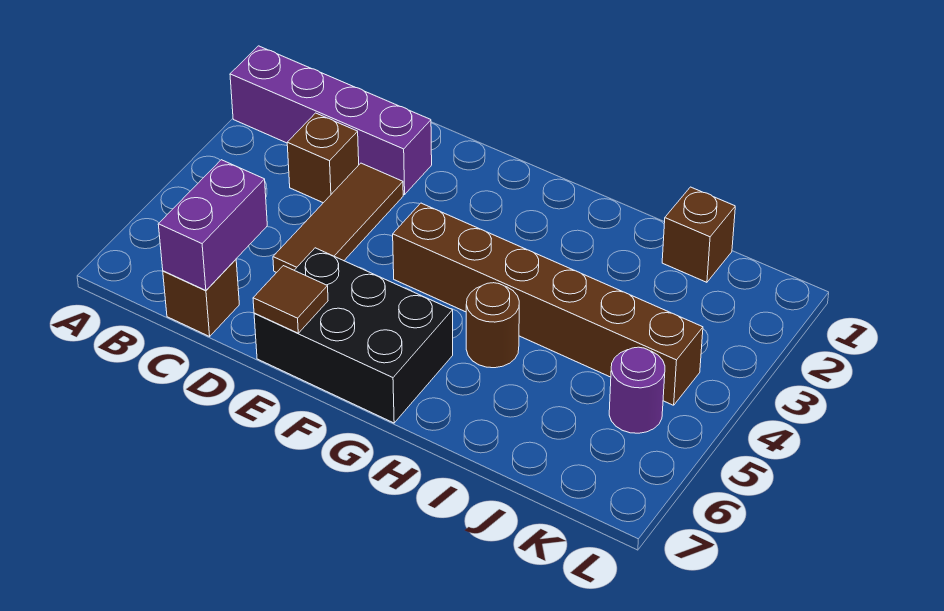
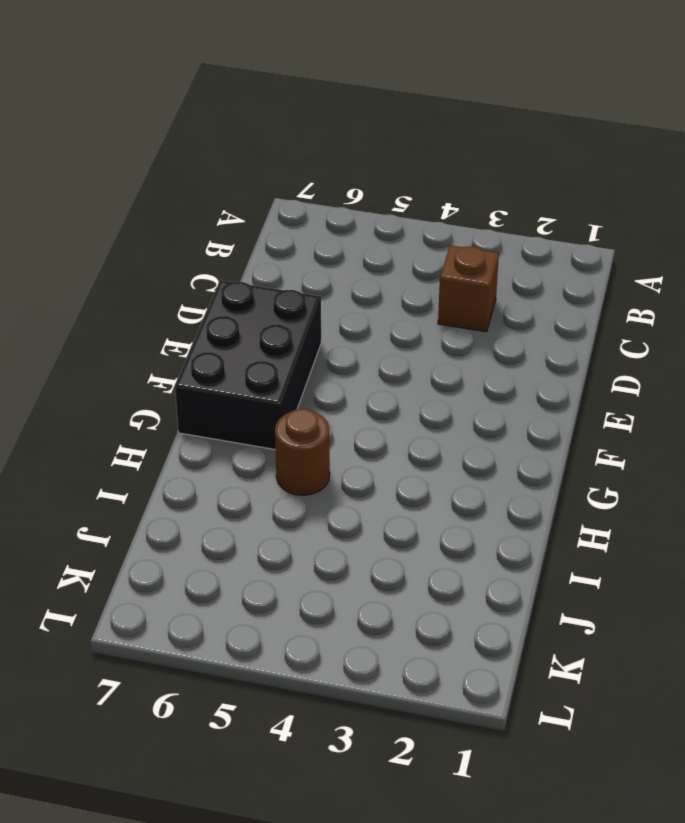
none -> purple brick A2:D2 level 1
none -> brown brick C7 level 1

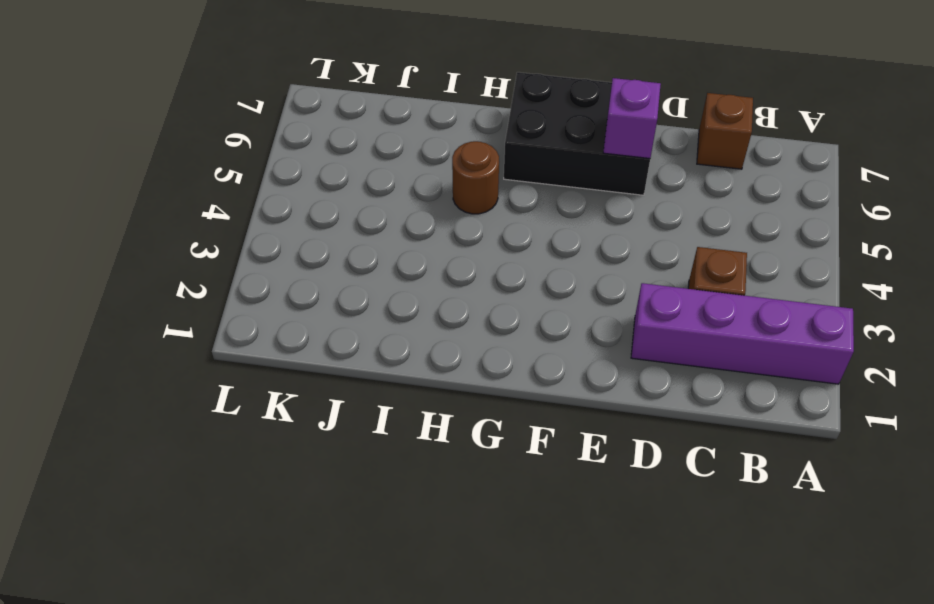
purple brick E6 level 2 -> none
none -> brown tile D3:D5 level 1
none -> brown brick F4:K4 level 1

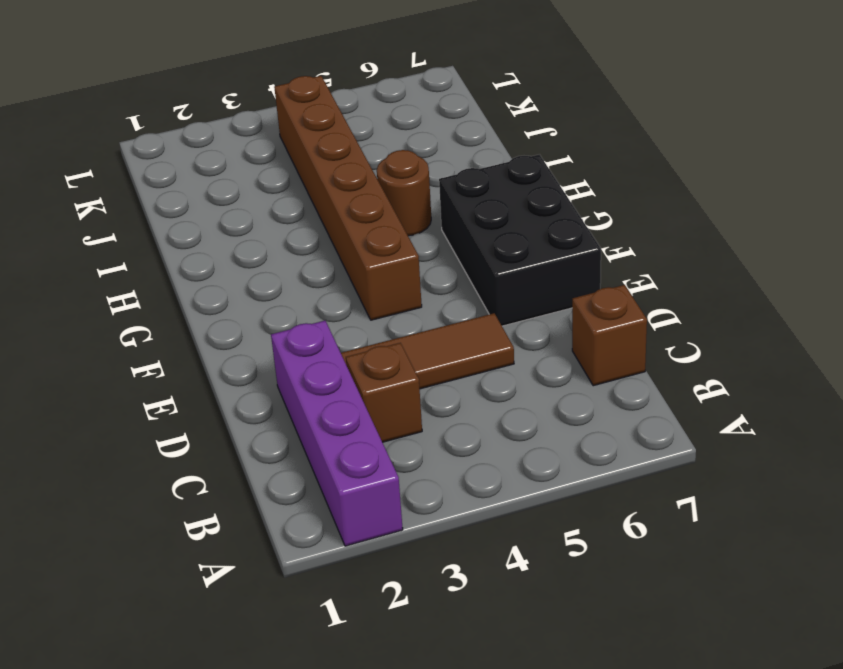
none -> brown brick J1 level 1
none -> purple round brick K5 level 1

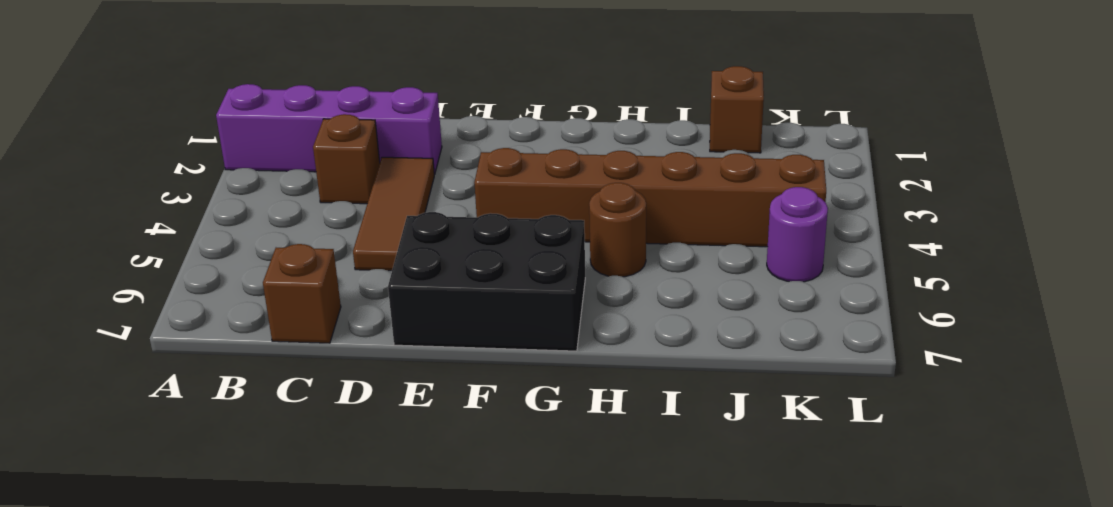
none -> purple brick C6:C7 level 2
none -> brown tile E7 level 2

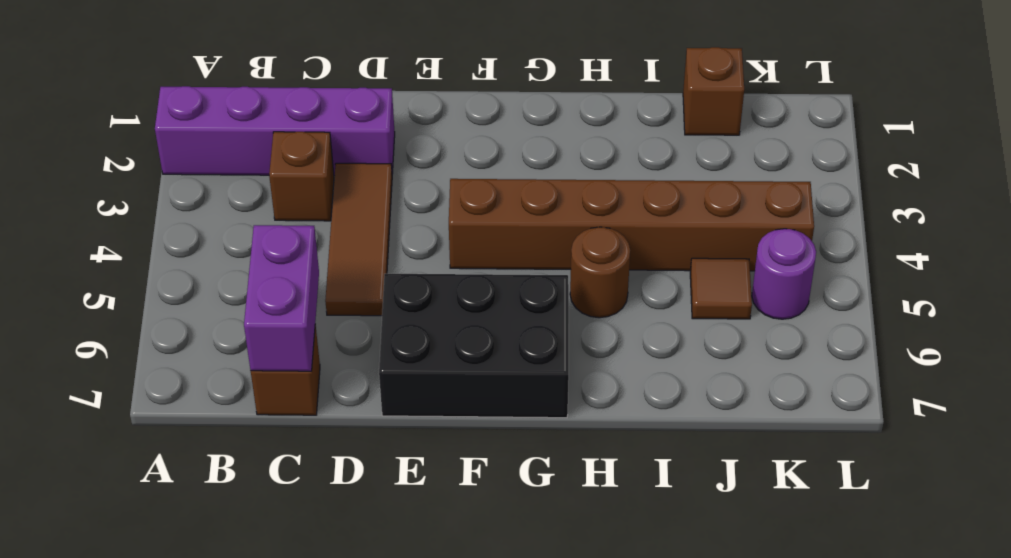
brown tile J5 level 1 -> brown tile E7 level 2

